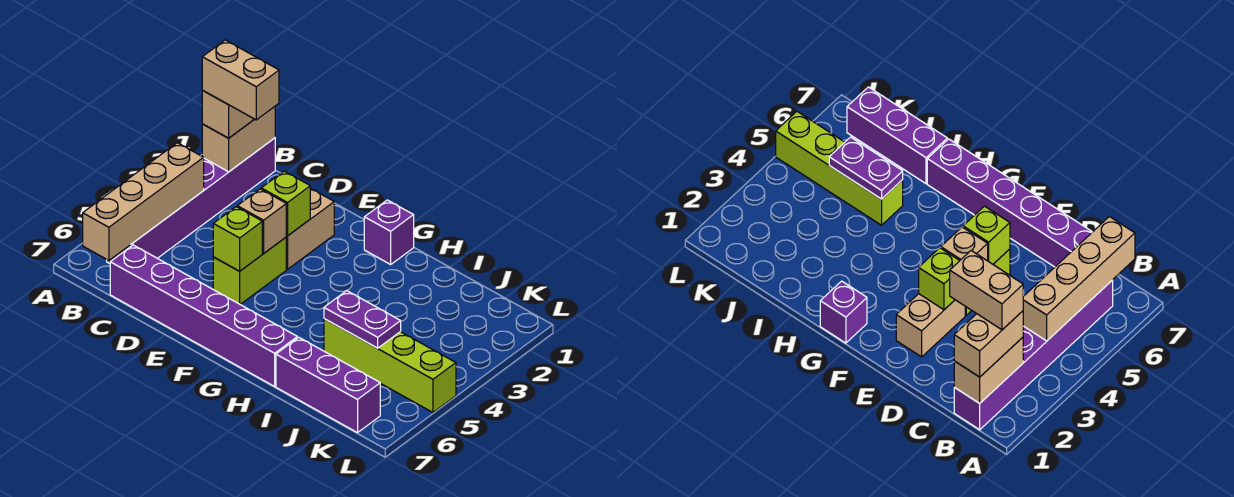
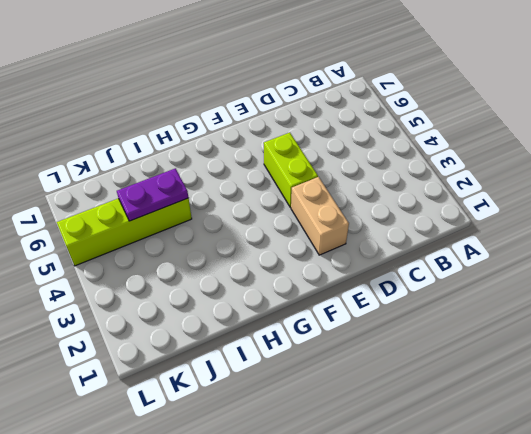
none -> purple brick B1:B6 level 1
none -> purple brick C7:H7 level 1
none -> purple brick G1 level 1

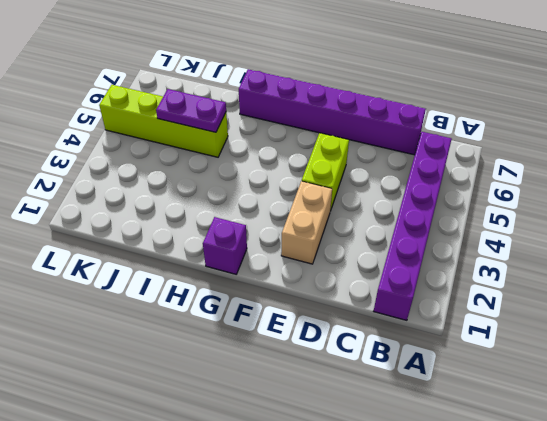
none -> purple brick I7:K7 level 1
none -> tan brick B1:B2 level 2
none -> tan brick B4:B7 level 2

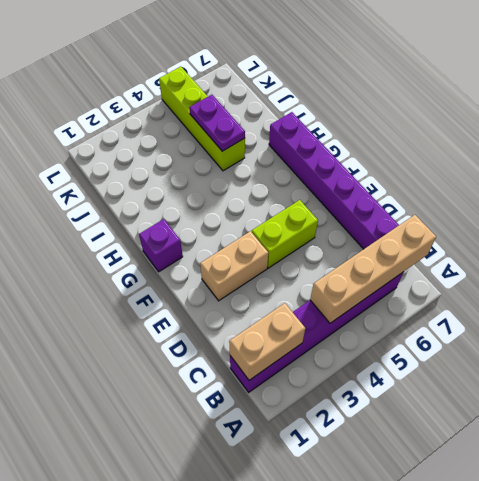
none -> purple brick I7:K7 level 1
none -> lime brick E3 level 2
none -> tan brick E4 level 2

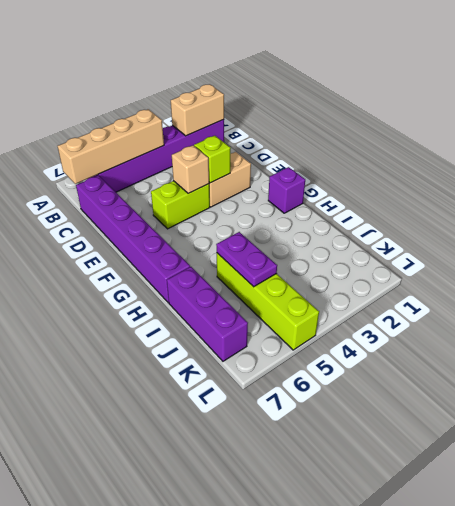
none -> lime brick E5 level 2
none -> tan brick B1:B2 level 3
none -> tan brick B2:C2 level 4

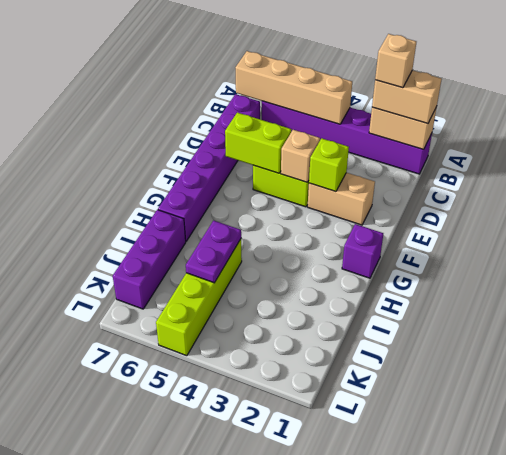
tan brick B2 level 4 -> tan brick B2:C2 level 4
lime brick E5:E6 level 2 -> lime brick E5 level 2

